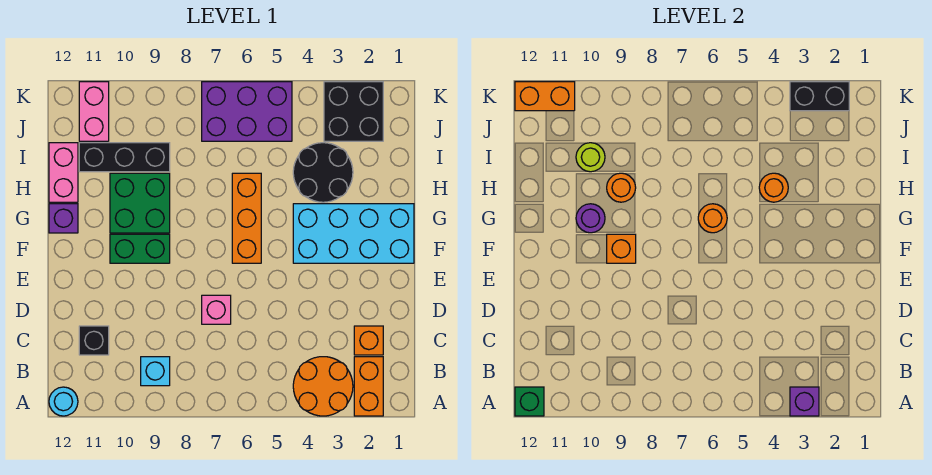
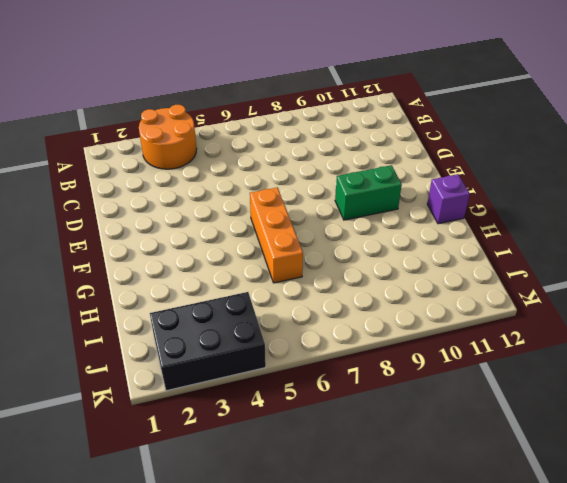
black brick J2:K4 level 1 -> black brick J2:K3 level 1
none -> orange brick A2:B2 level 1
none -> cyan round brick A12 level 1
none -> cyan brick B9 level 1

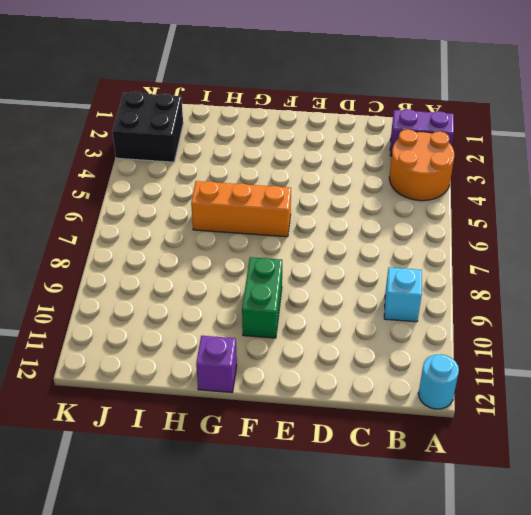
purple brick A2:B2 level 1 -> orange brick A2:B2 level 1
none -> orange brick C2 level 1
none -> black brick C11 level 1
none -> pink brick D7 level 1

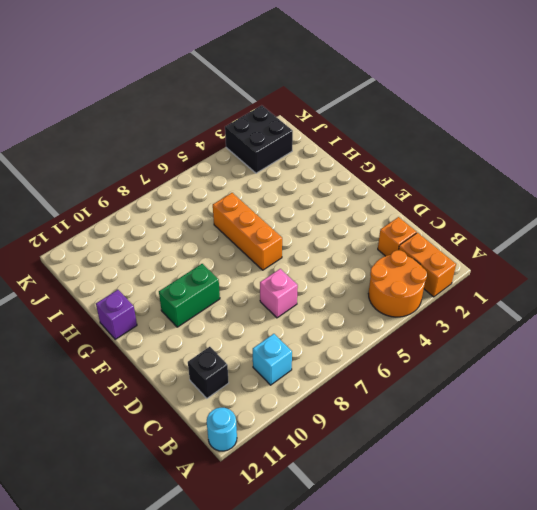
none -> cyan brick F1:G4 level 1
none -> green brick G9:H10 level 1
none -> black round brick H3:I4 level 1

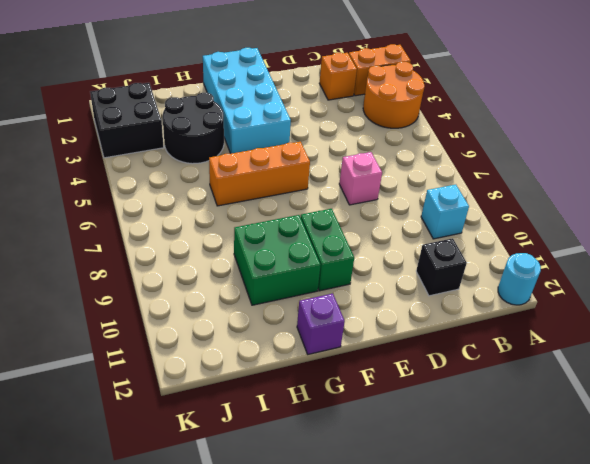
none -> pink brick H12:I12 level 1
none -> black brick I9:I11 level 1
none -> purple brick J5:K7 level 1

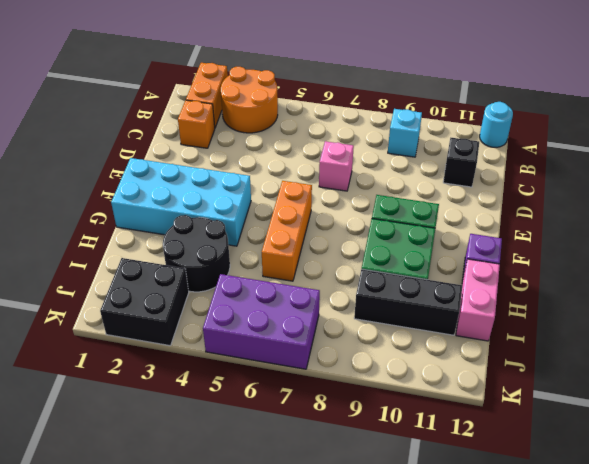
none -> pink brick J11:K11 level 1
none -> purple brick A3 level 2
none -> green brick A12 level 2

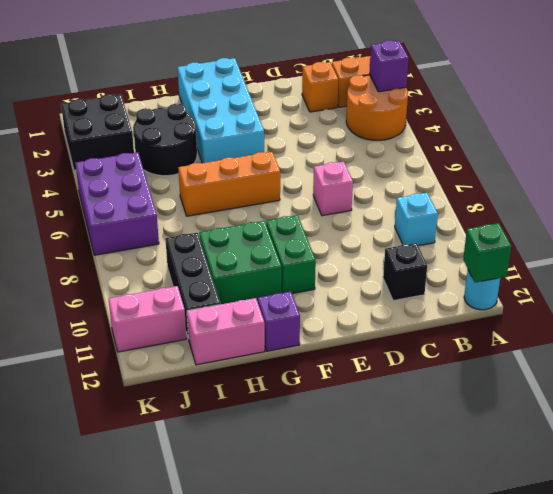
none -> orange brick F9 level 2
none -> orange round brick G6 level 2
none -> purple round brick G10 level 2

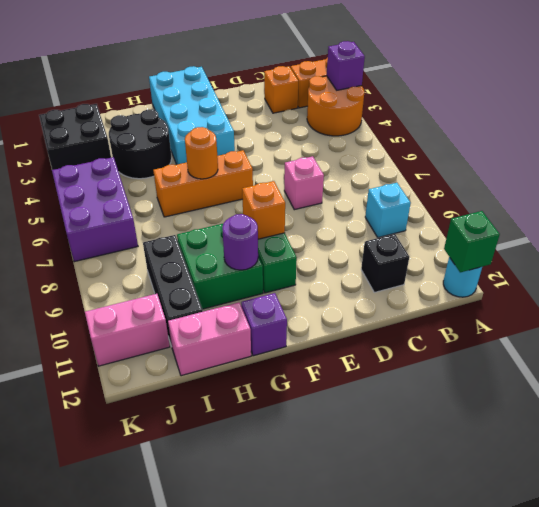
none -> orange round brick H4 level 2
none -> orange round brick H9 level 2
none -> lime round brick I10 level 2

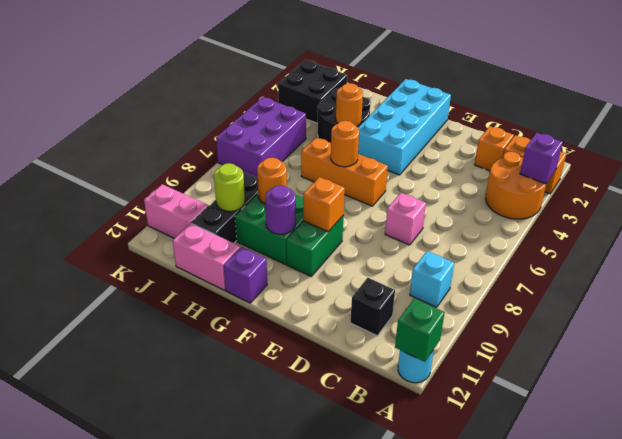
none -> black brick K2:K3 level 2
none -> orange brick K11:K12 level 2

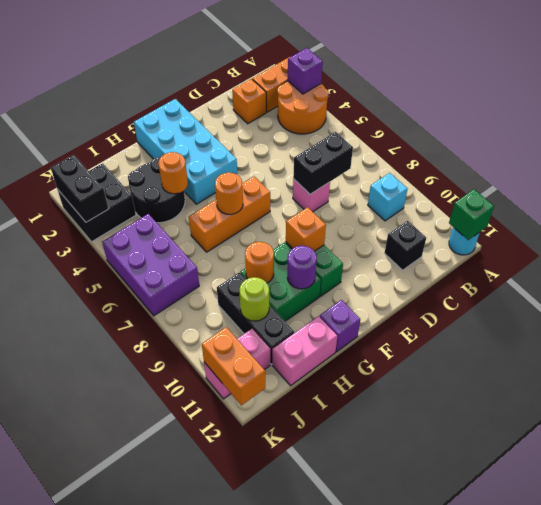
black brick C7:D7 level 2 -> none

